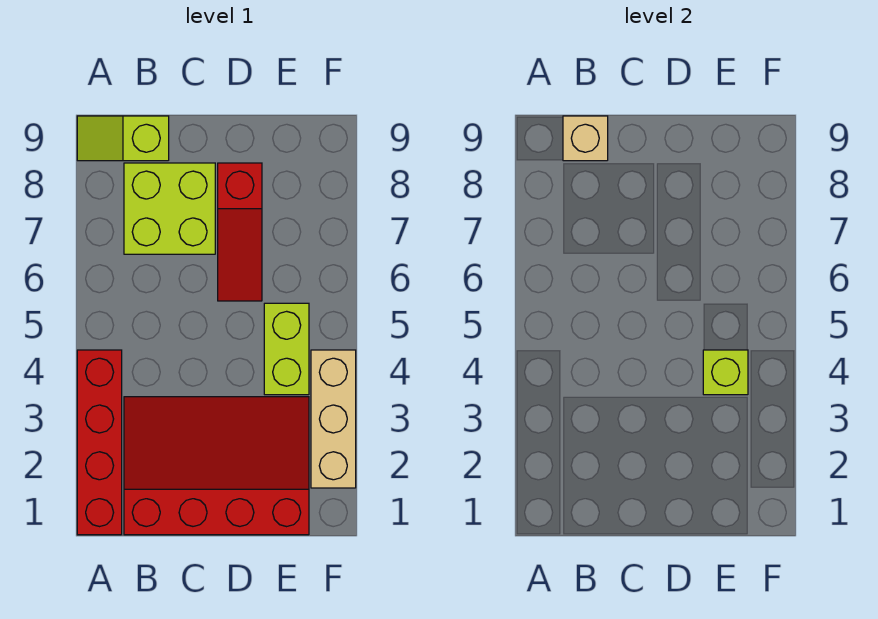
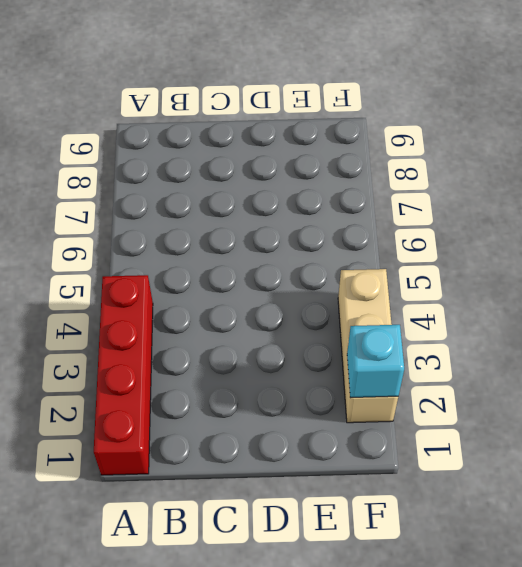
cyan brick F2 level 2 -> none
none -> lime slope A9:B9 level 1 top B
none -> red slope B1:E3 level 1 top 1

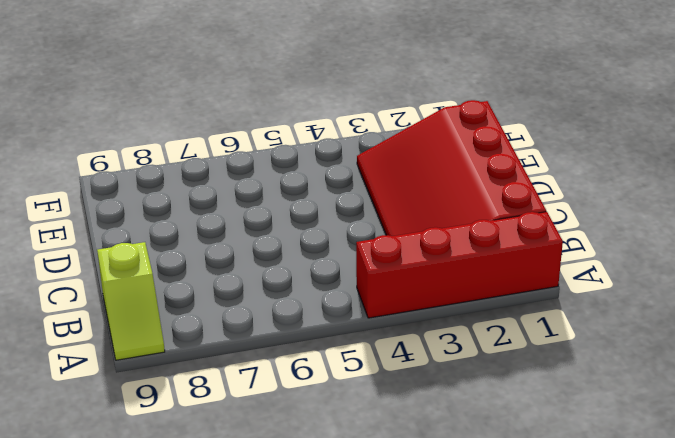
none -> lime brick B7:C8 level 1
none -> red slope D6:D8 level 1 top 8

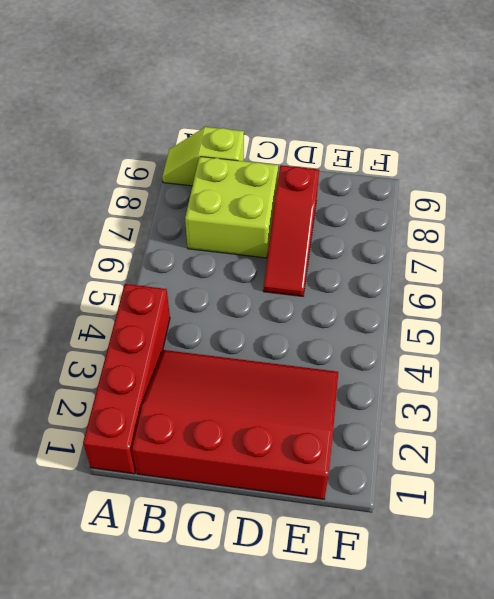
none -> lime brick E4:E5 level 1
none -> tan brick F2:F4 level 1

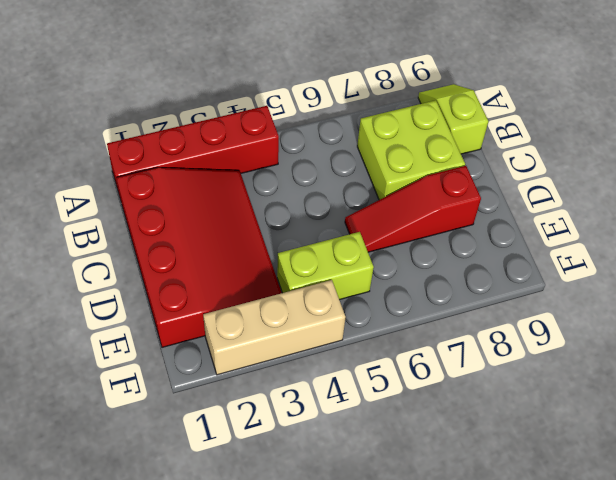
none -> tan brick B9 level 2
none -> lime brick E4 level 2

